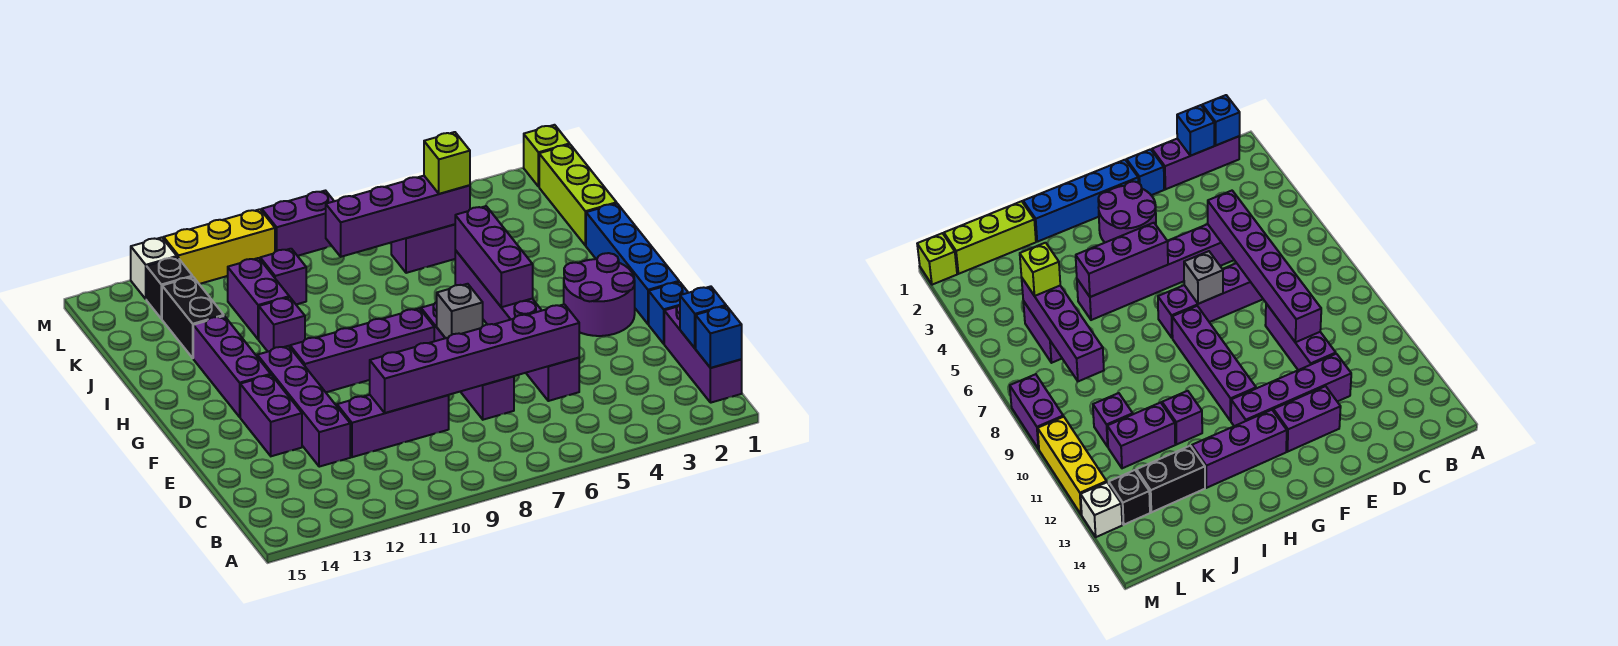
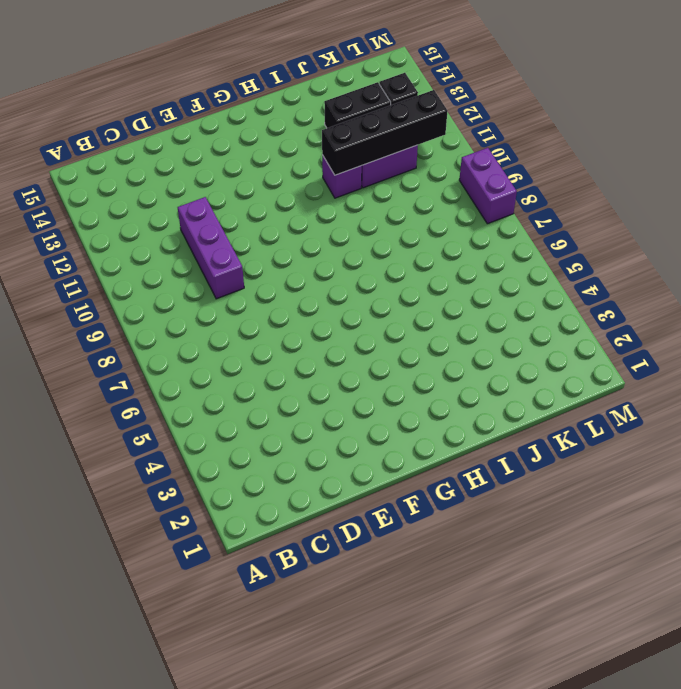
black brick I11:L11 level 2 -> none
none -> purple brick B1:D1 level 1
none -> purple brick D5:I5 level 1
none -> purple brick D7:G7 level 1

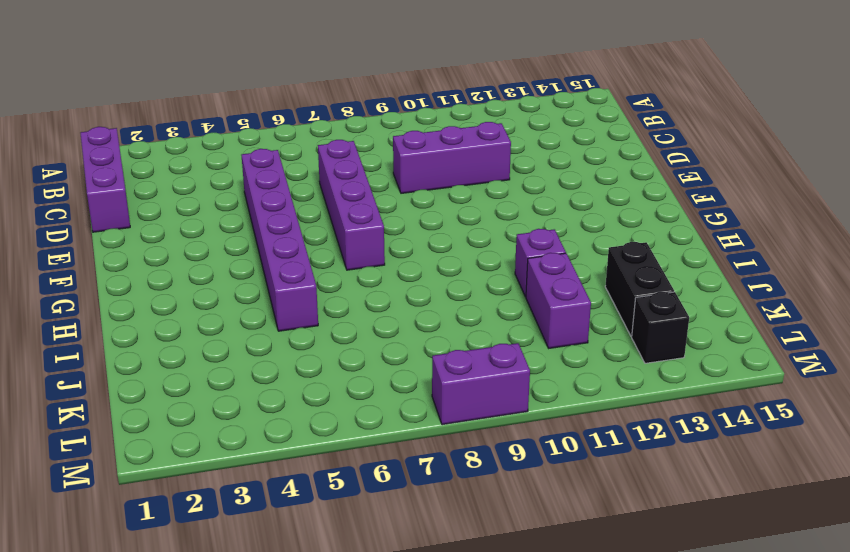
none -> purple brick D12:G12 level 1
none -> blue brick E1 level 1
none -> purple brick E13:F13 level 1

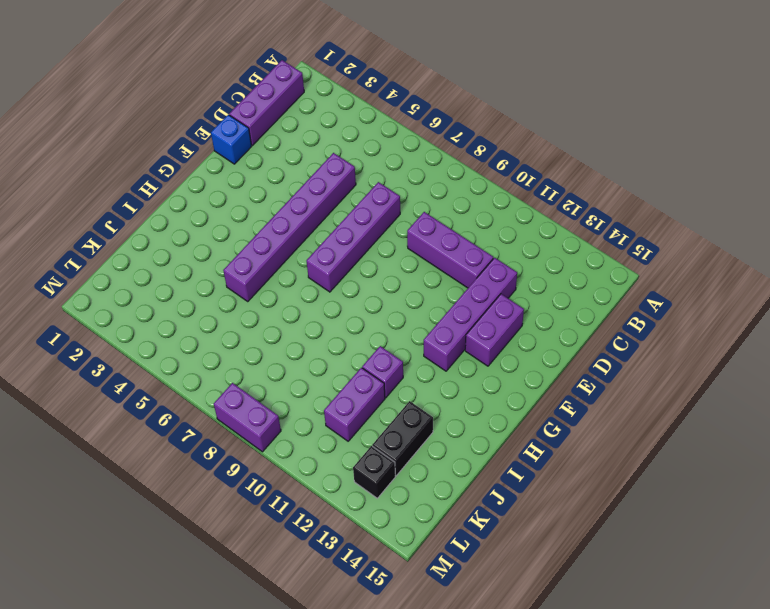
none -> blue brick F1:I1 level 1
none -> purple round brick F2:G3 level 1
none -> purple brick G8:G11 level 1

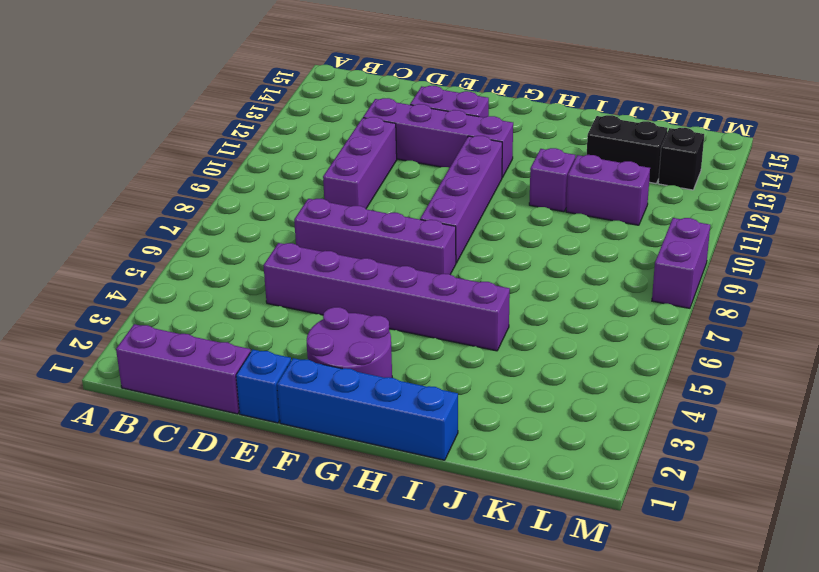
none -> purple brick G13:I13 level 1
none -> lime brick J1:L1 level 1
none -> purple brick K5:K6 level 1

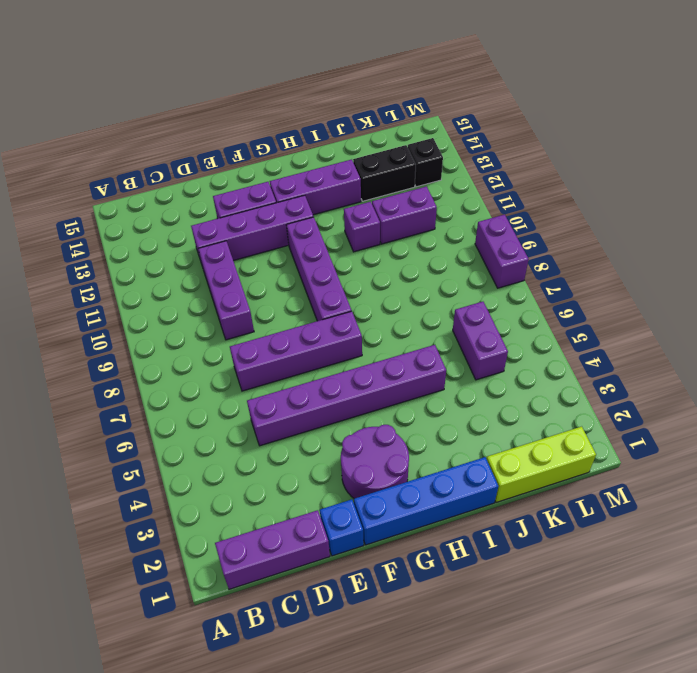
none -> purple brick K10 level 1
none -> lime brick M1 level 1
none -> yellow brick M10:M12 level 1

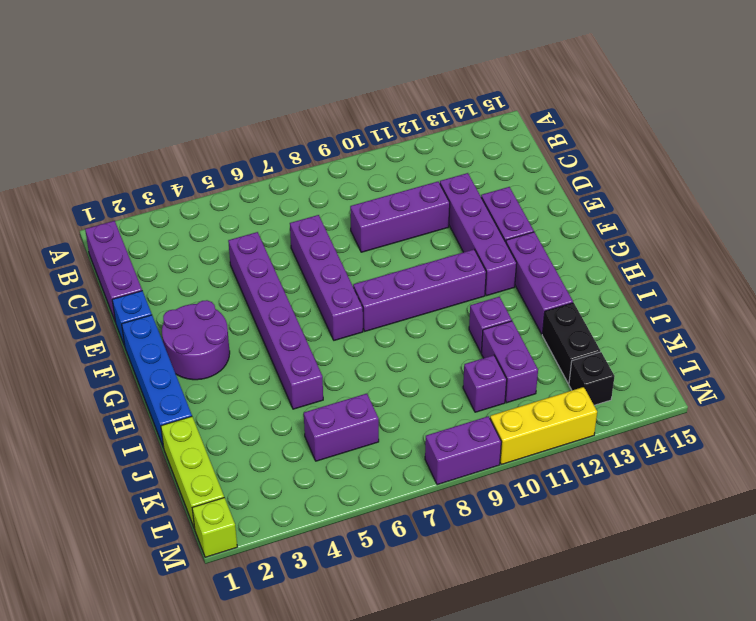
none -> white brick M13 level 1
none -> blue brick B1 level 2
none -> blue brick C1 level 2

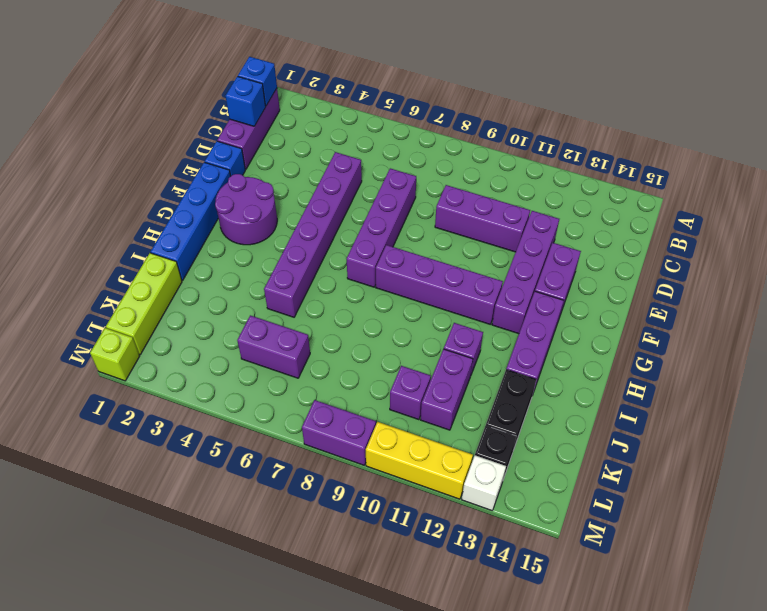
none -> purple brick D5:D10 level 2
none -> grey brick F7 level 2
none -> purple brick G5:I5 level 2

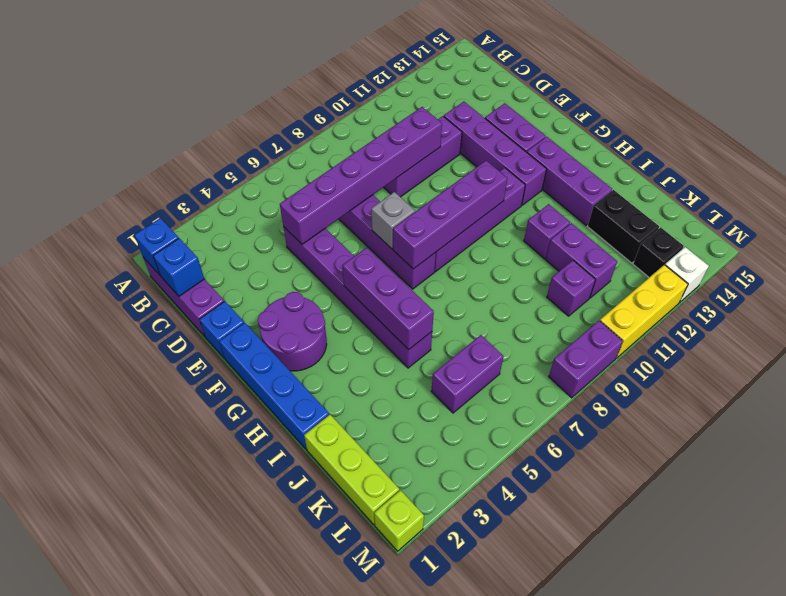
purple brick G7:G10 level 2 -> purple brick K5:K8 level 2
none -> lime brick K5 level 3

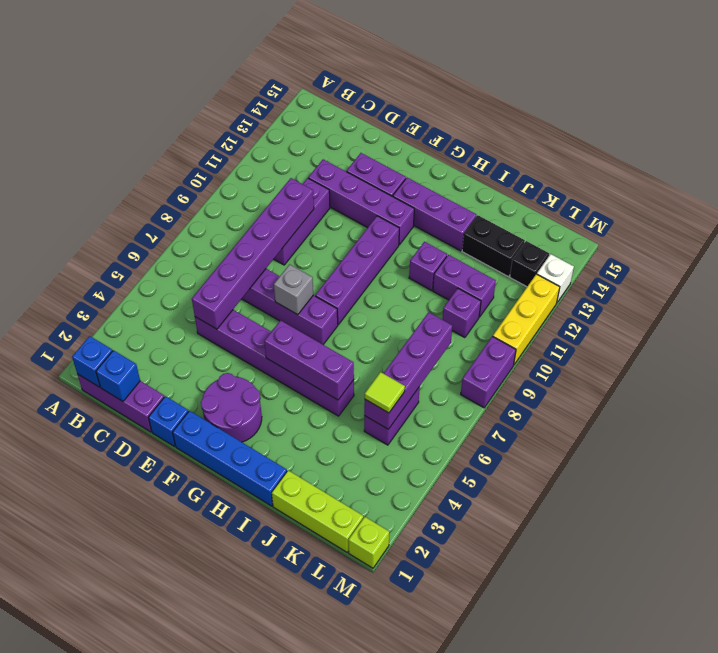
lime tile K5 level 3 -> lime brick K5 level 3

